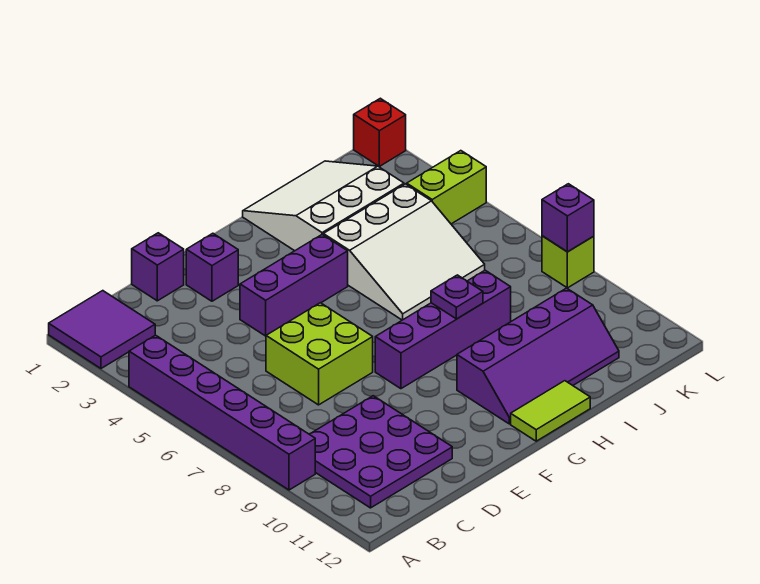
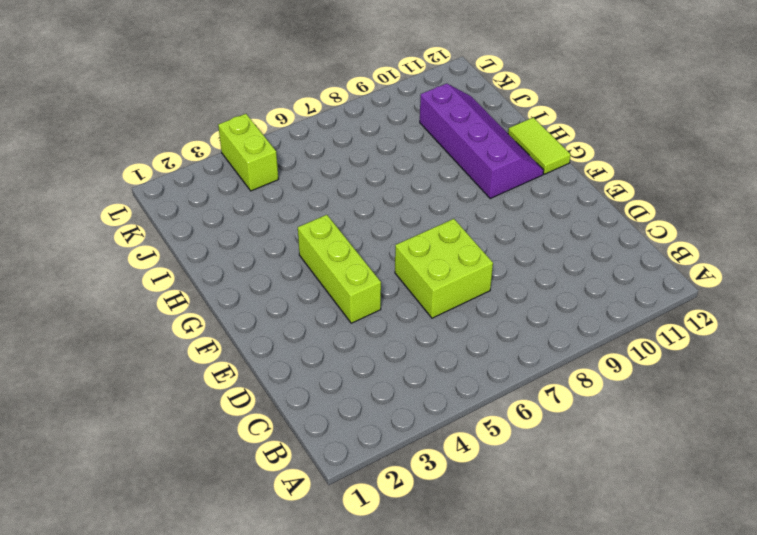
lime brick E4:G4 level 1 -> purple brick E4:G4 level 1
none -> purple tile A1:B2 level 1
none -> purple brick A4:A9 level 1
none -> purple plate B9:D11 level 1

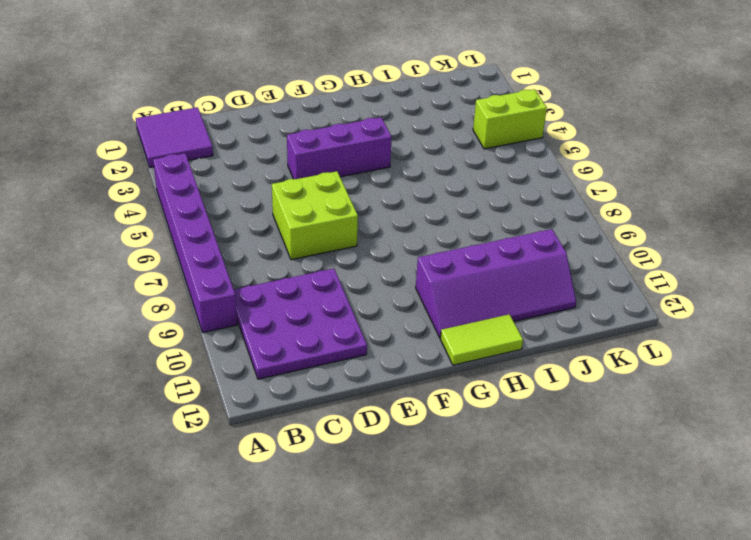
none -> purple brick D1 level 1
none -> purple brick E2 level 1
none -> purple brick F8:I8 level 1

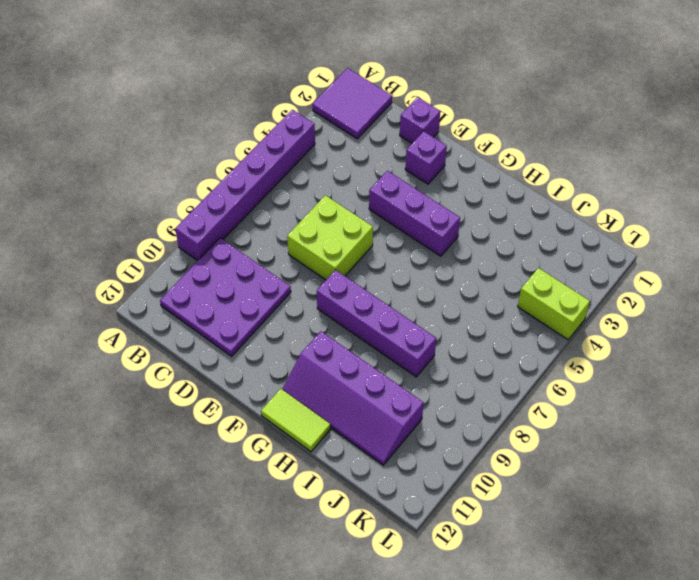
none -> white slope H1:J3 level 1 top 3
none -> white slope H4:J6 level 1 top 4
none -> red brick L1 level 1

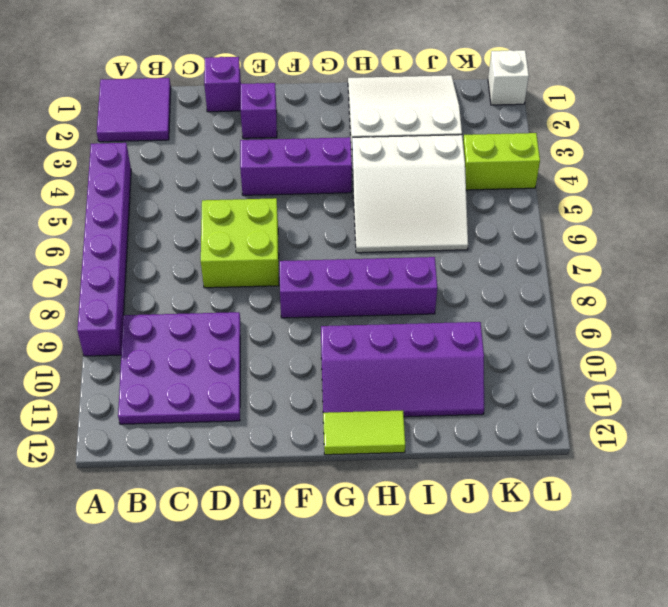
white brick L1 level 1 -> red brick L1 level 1
none -> lime brick L8 level 1
none -> purple plate H8 level 2
none -> purple brick L8 level 2

